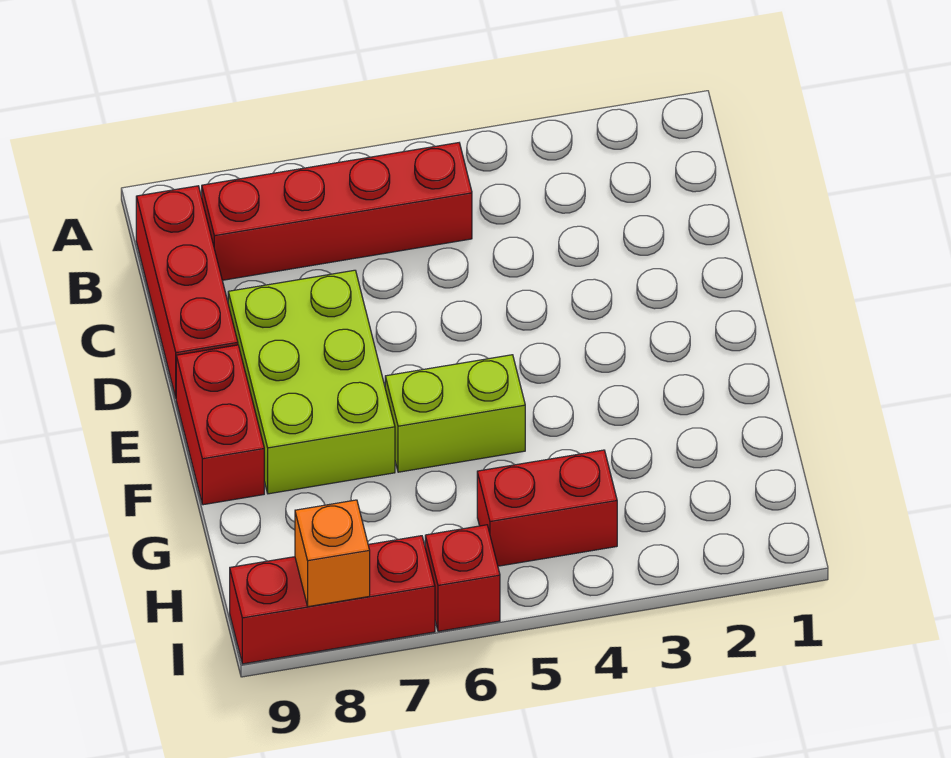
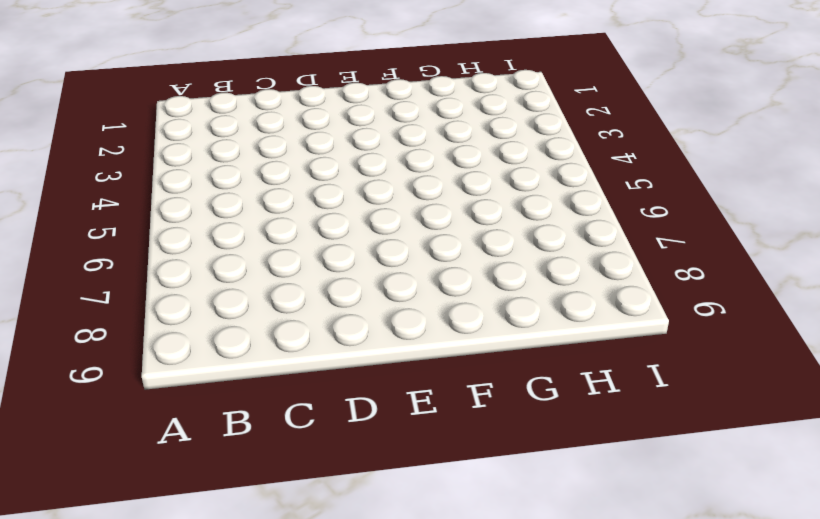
none -> red brick B5:B8 level 1
none -> red brick B9:D9 level 1

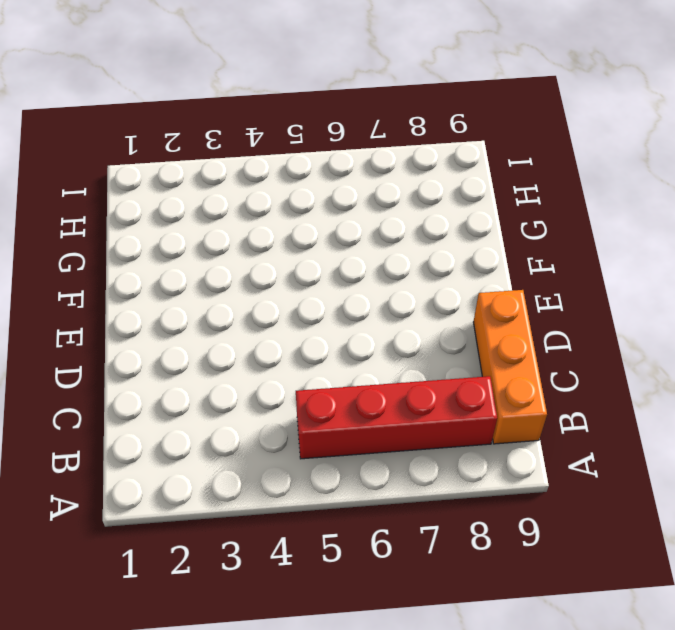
orange brick B9:D9 level 1 -> red brick B9:D9 level 1
none -> lime brick D7:F8 level 1
none -> red brick E9:F9 level 1

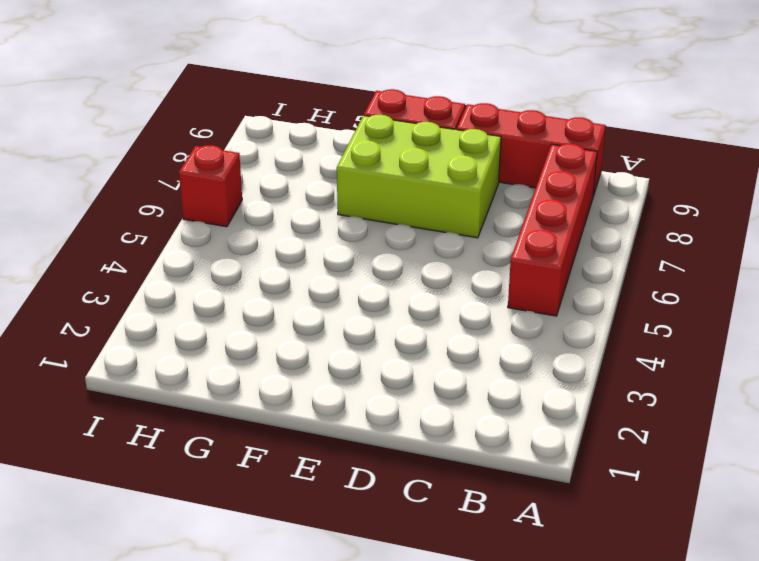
none -> lime brick F5:F6 level 1
none -> red brick H4:H5 level 1

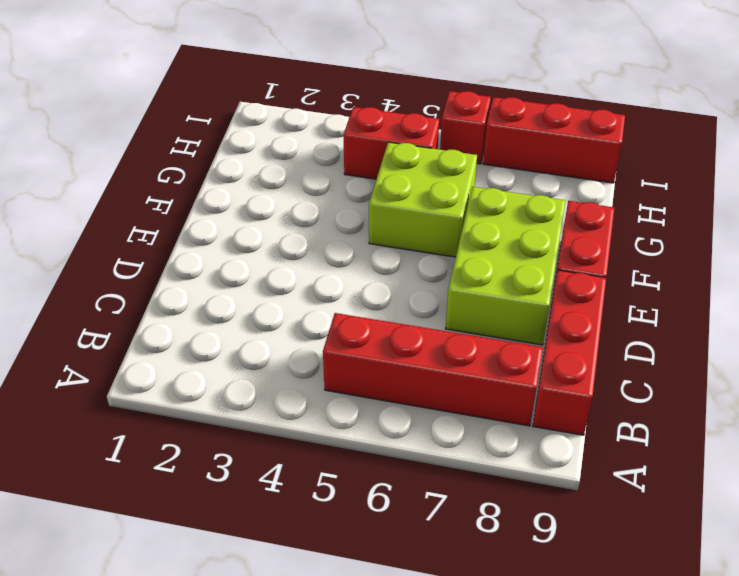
lime brick F5:G6 level 1 -> lime brick F5:F6 level 1
none -> orange brick I8 level 2

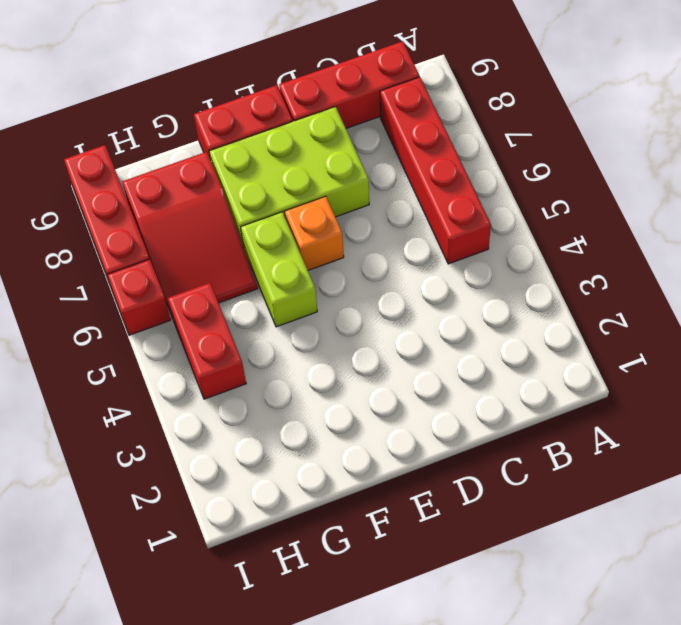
orange brick E6 level 1 -> orange brick I8 level 2
red slope G6:H8 level 1 top 8 -> none

